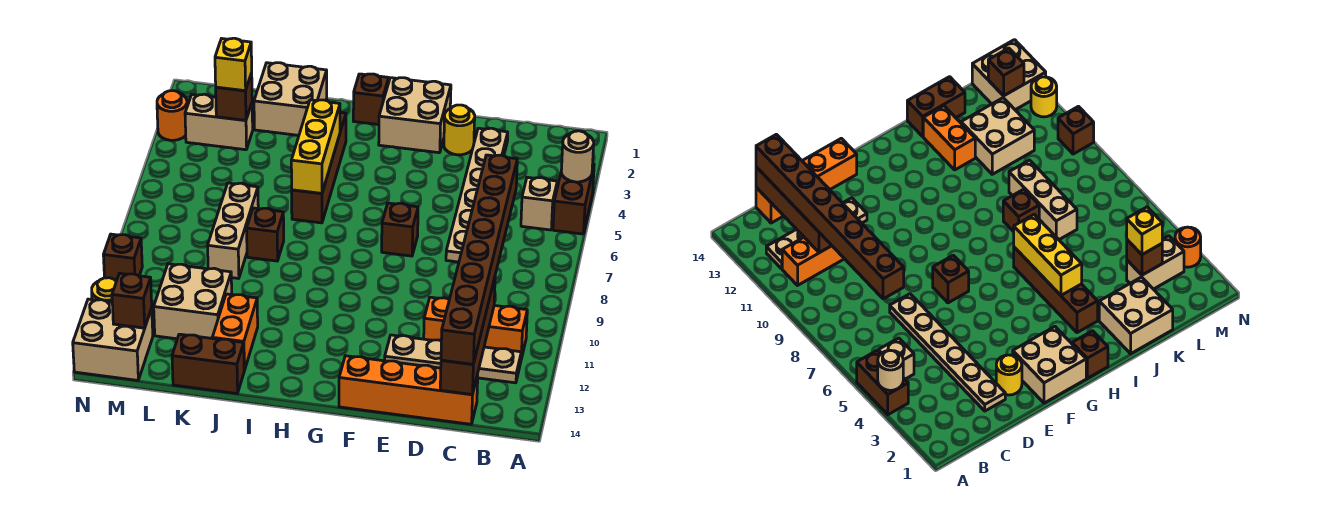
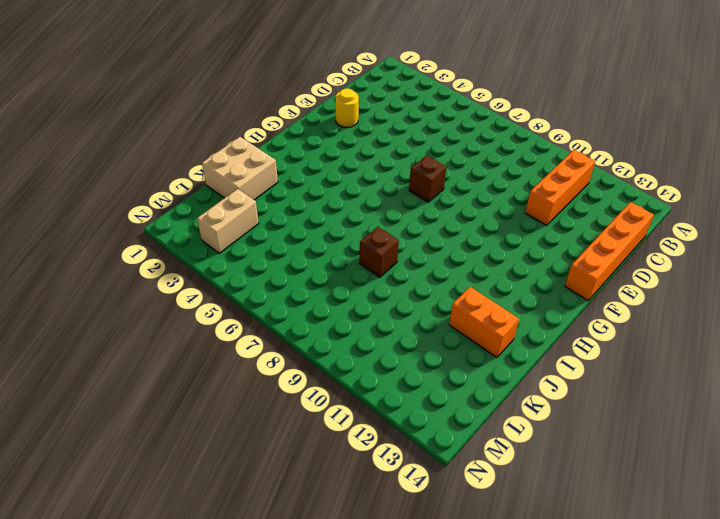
none -> brown brick A4:A5 level 1
none -> tan brick B5 level 1
none -> tan plate B12:E12 level 1

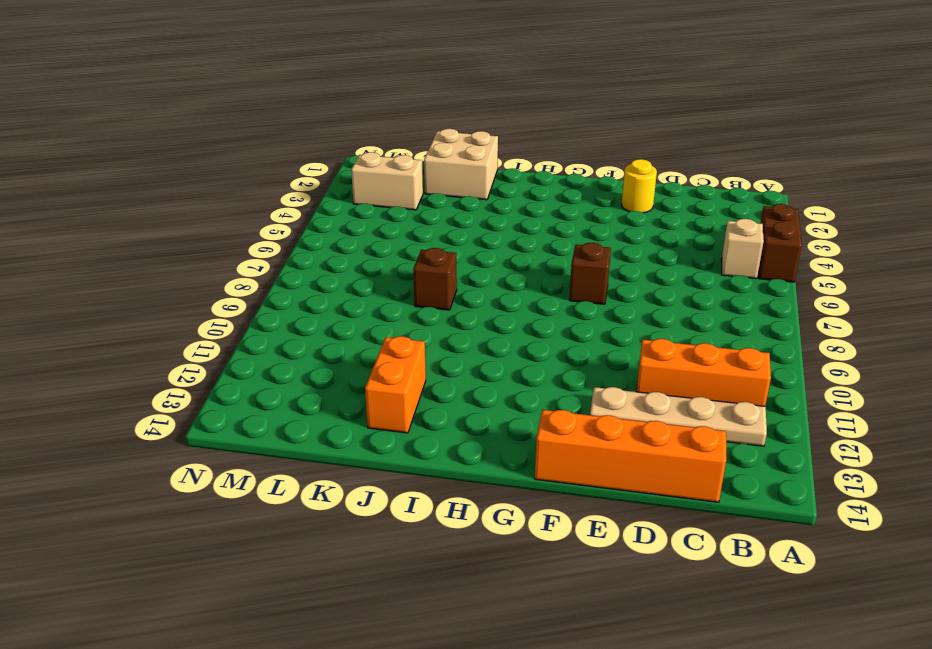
none -> tan plate D2:D7 level 1
none -> tan brick F1:G2 level 1
none -> brown brick H1 level 1

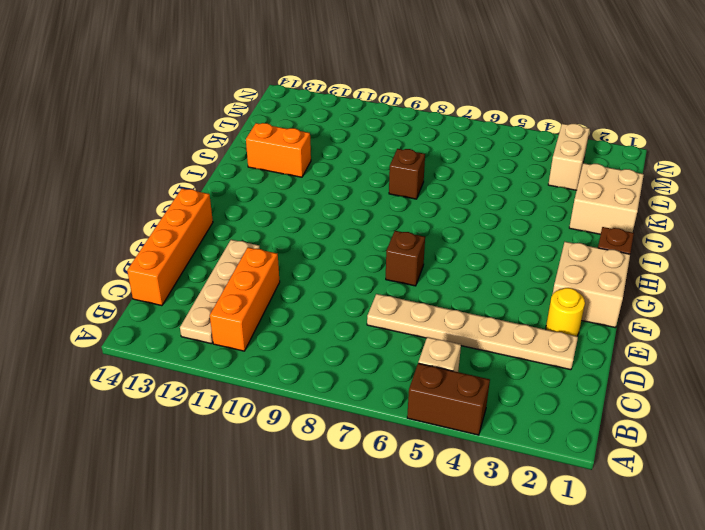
none -> brown brick I3:I6 level 1
none -> brown brick J14:K14 level 1
none -> tan brick K7:K9 level 1

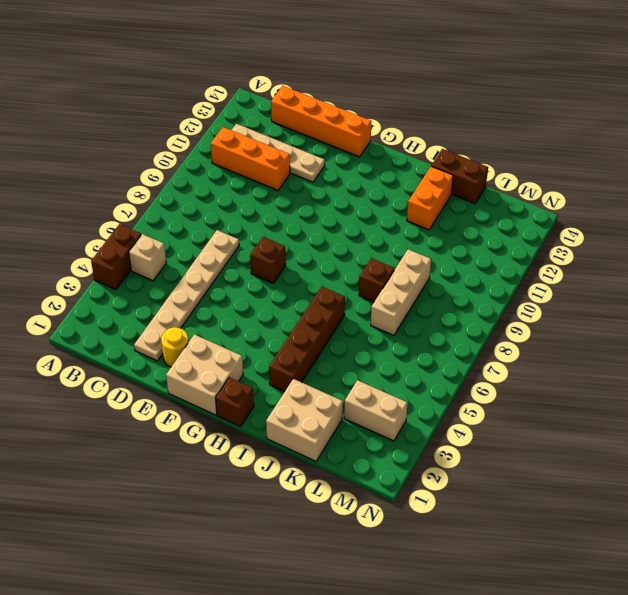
none -> tan brick K11:L12 level 1
none -> tan brick M13:N14 level 1
none -> orange round brick N3 level 1

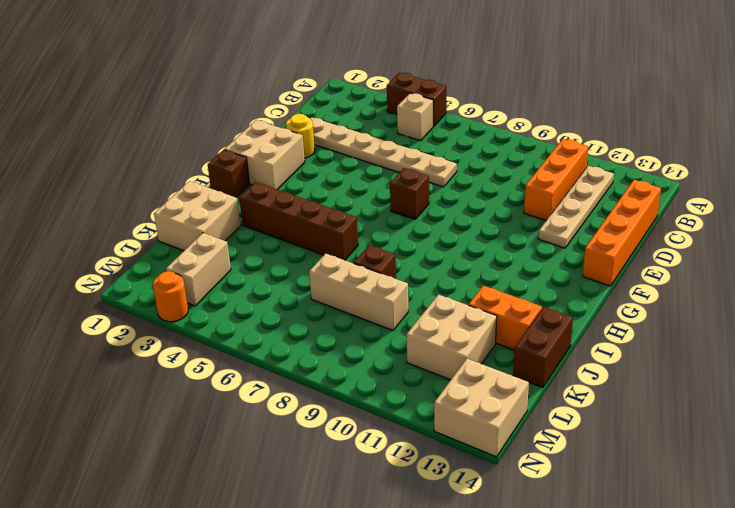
none -> brown brick N10 level 1
none -> yellow round brick N12 level 1
none -> tan round brick A4 level 2

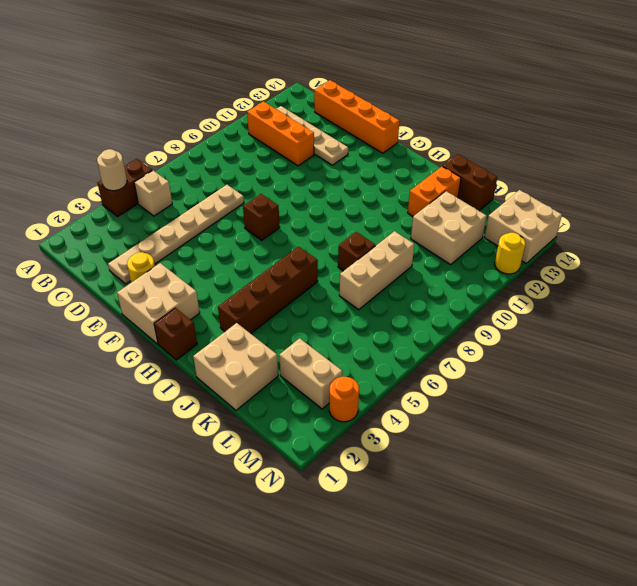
none -> brown brick N10 level 1
none -> brown brick C11:C14 level 2
none -> yellow brick I4:I6 level 2

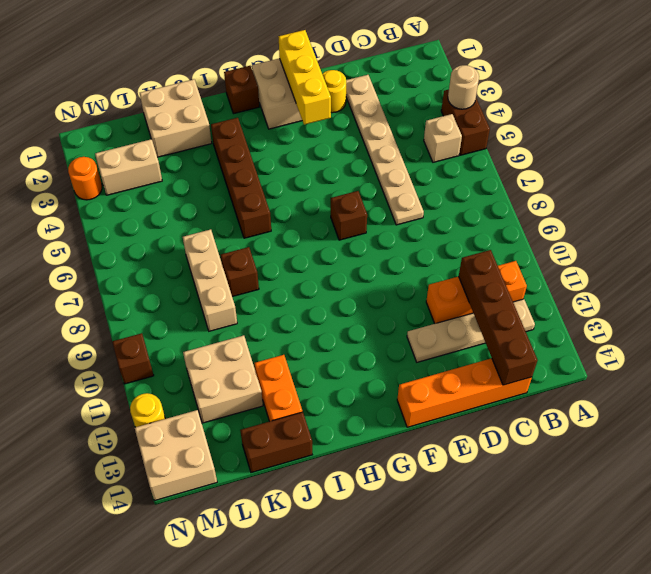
yellow brick F1:F3 level 2 -> yellow brick I4:I6 level 2
none -> brown brick L3 level 2
none -> brown brick M13 level 2
none -> brown brick C7:C14 level 3

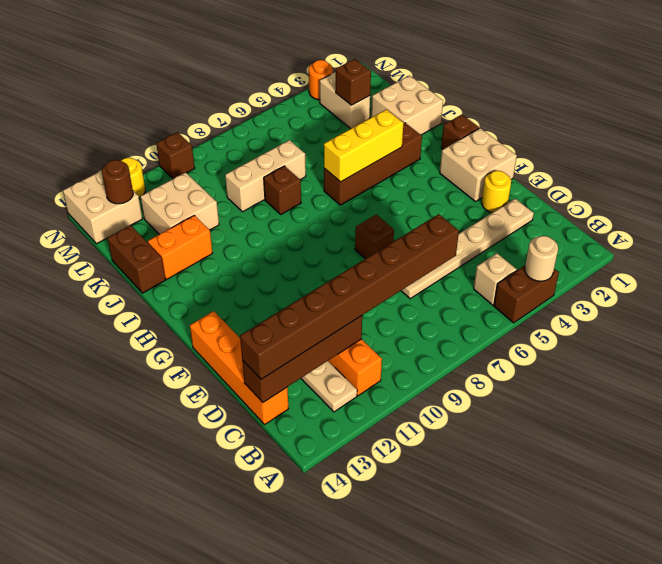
brown round brick M13 level 2 -> brown brick M13 level 2
none -> yellow brick L3 level 3

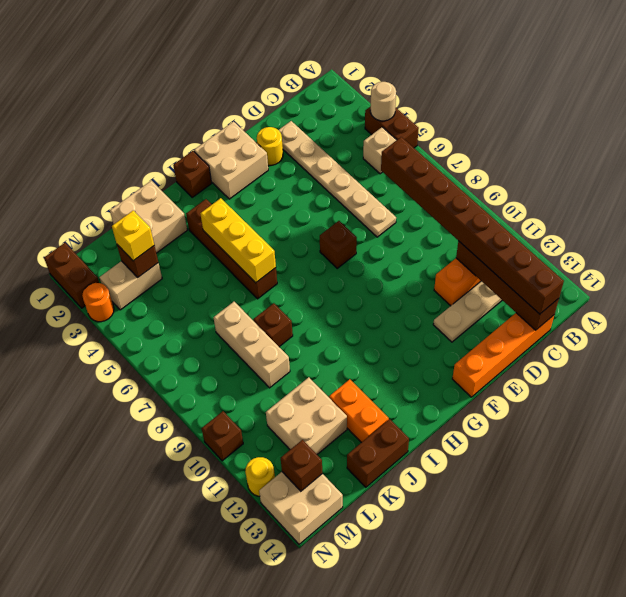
brown brick N1:N2 level 1 -> none

